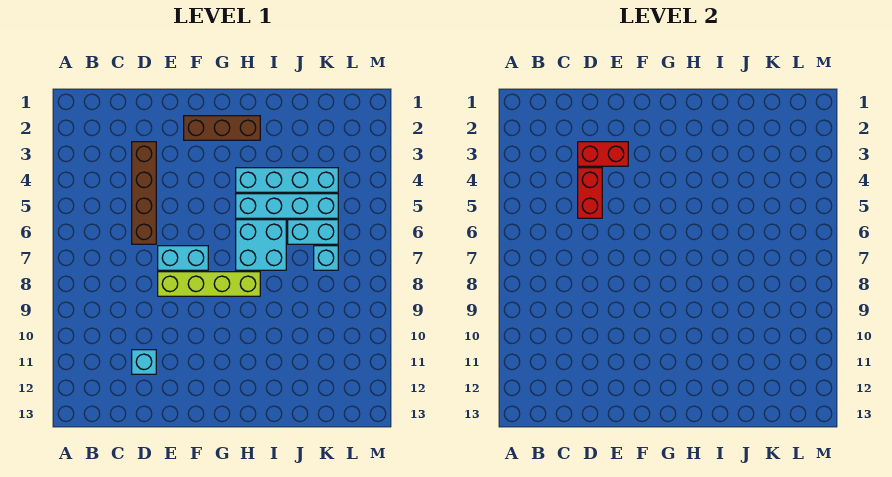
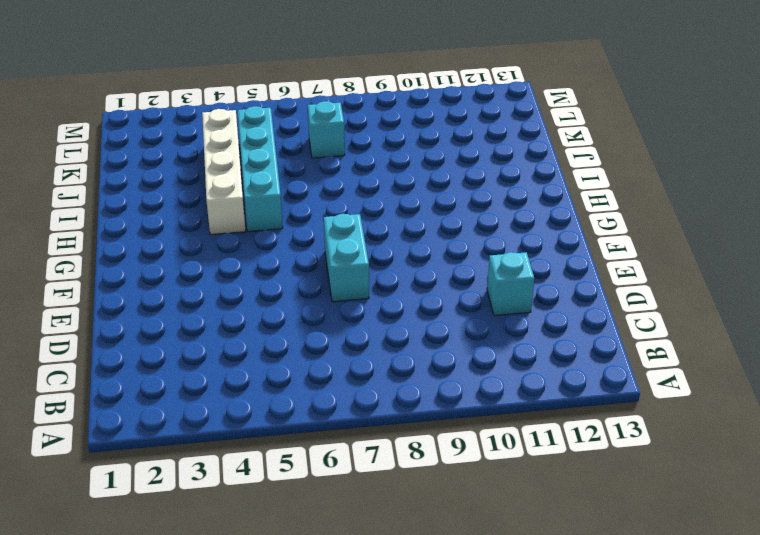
white brick H4:K4 level 1 -> cyan brick H4:K4 level 1
none -> brown brick D3:D6 level 1
none -> lime brick E8:H8 level 1
none -> brown brick F2:H2 level 1

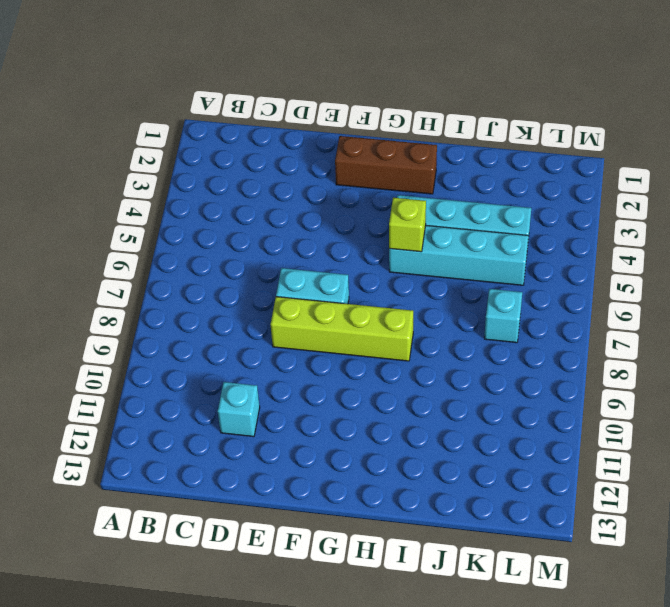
lime brick H5 level 2 -> none
none -> brown brick D3:D6 level 1
none -> cyan brick H6:I7 level 1
none -> cyan brick J6:K6 level 1

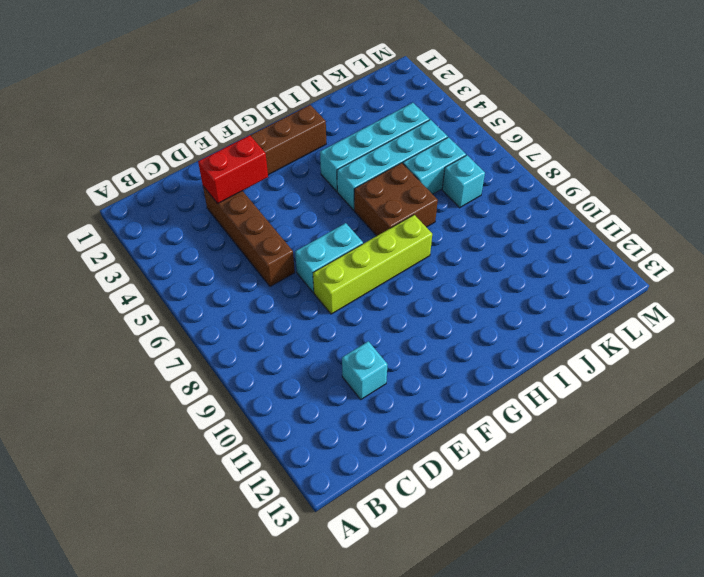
brown brick H6:I7 level 1 -> cyan brick H6:I7 level 1
none -> red brick D4:D5 level 2

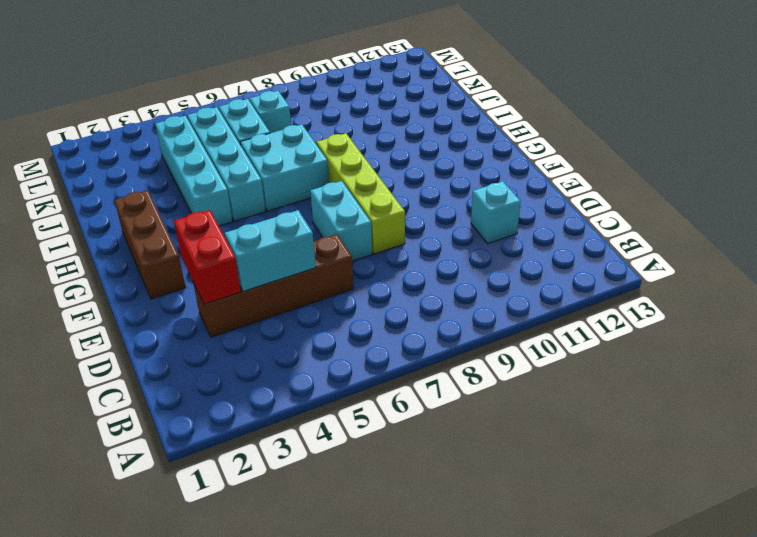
cyan brick D4:D5 level 2 -> red brick D4:D5 level 2

